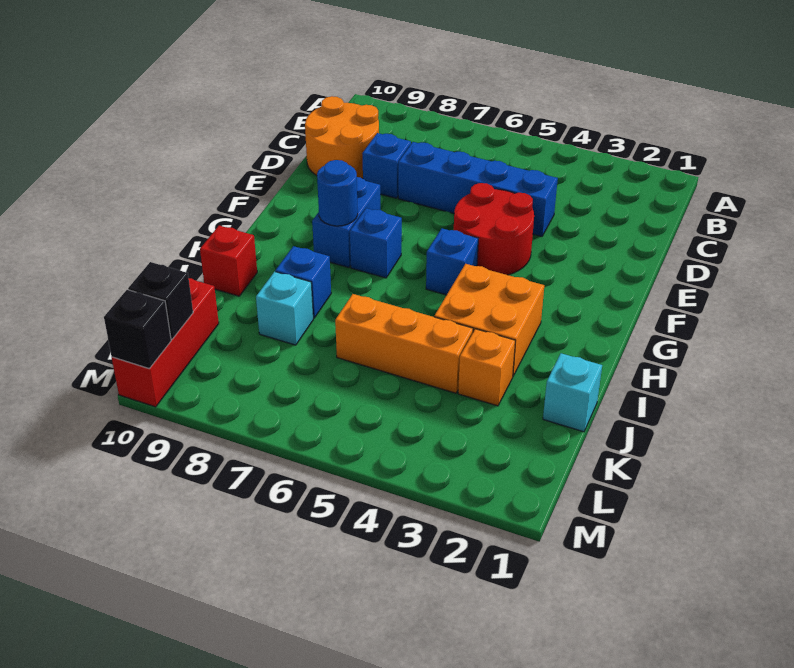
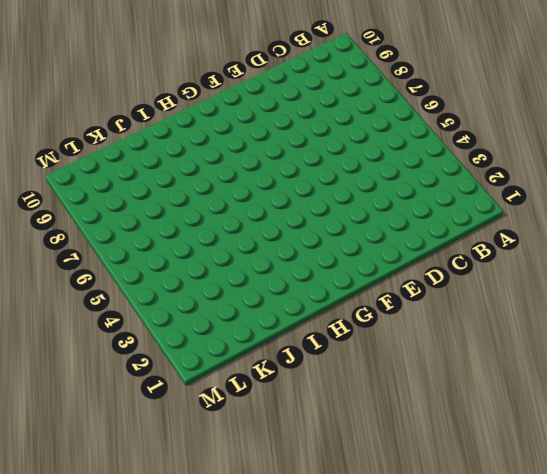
none -> orange round brick C9:D10 level 1
none -> blue brick D4:D7 level 1
none -> blue brick D8 level 1

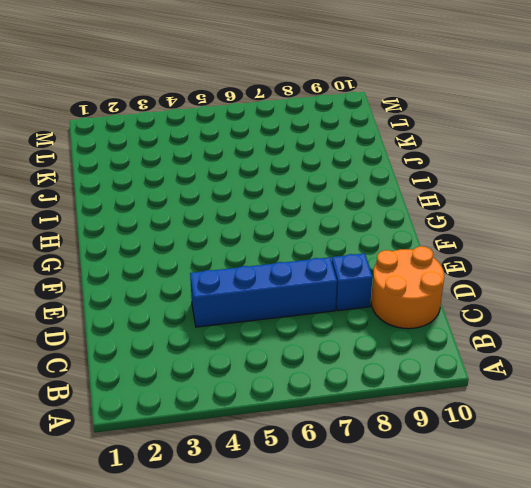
none -> red round brick E4:F5 level 1
none -> blue brick F8:G8 level 1
none -> blue brick G5 level 1

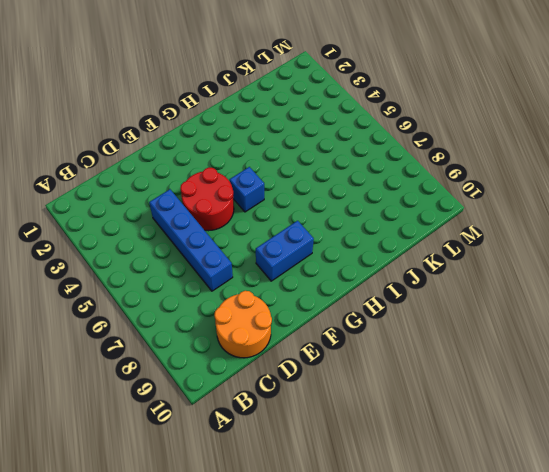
none -> blue brick D8 level 1
none -> blue brick G7 level 1
none -> orange brick H3:I4 level 1

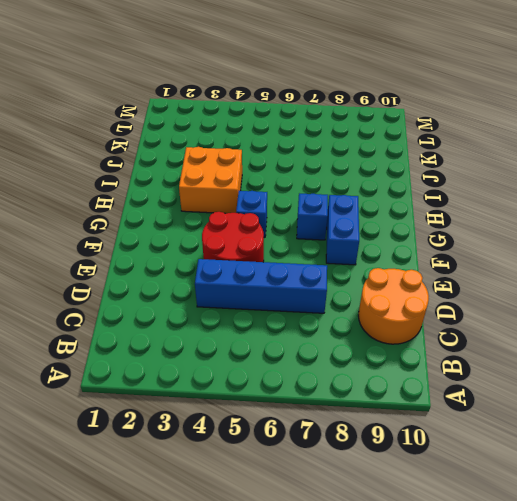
none -> blue brick D8 level 1
none -> blue brick I8 level 1
none -> red brick I10 level 1

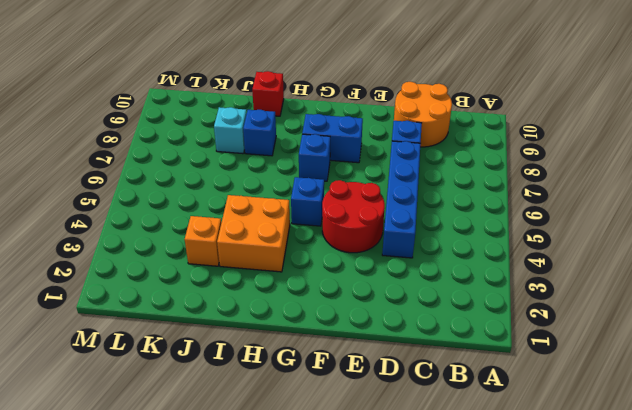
none -> cyan brick J1 level 1
none -> orange brick J4:J6 level 1
none -> red brick K10:M10 level 1

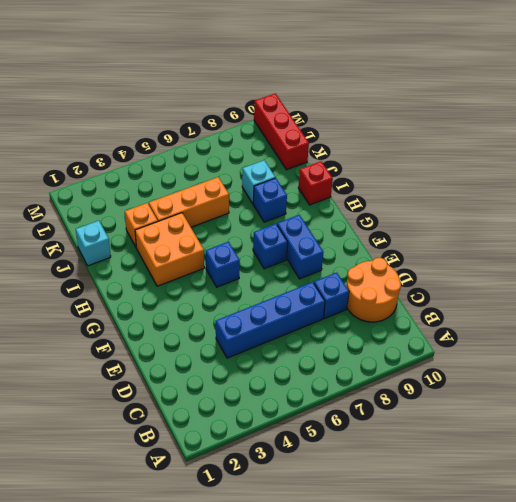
none -> red round brick E4:F5 level 1
none -> blue round brick G8 level 2
none -> black brick L10 level 2

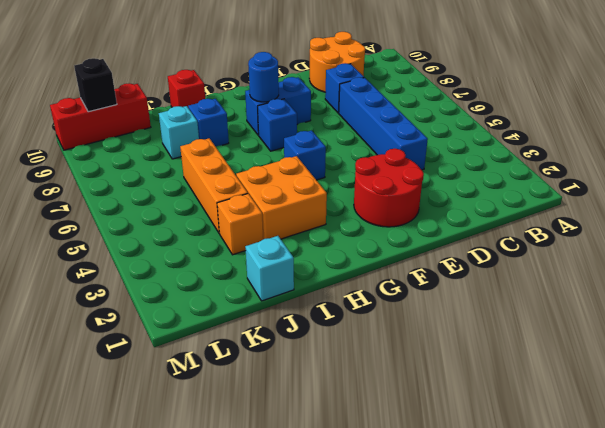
red round brick E2:F3 level 1 -> red round brick E4:F5 level 1
none -> black brick M10 level 2

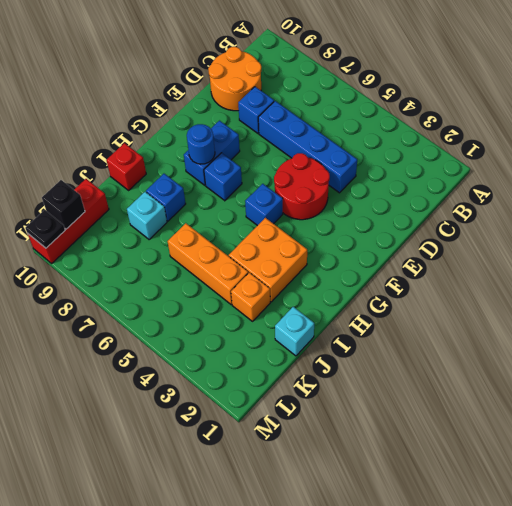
black plate M10 level 2 -> black brick M10 level 2

